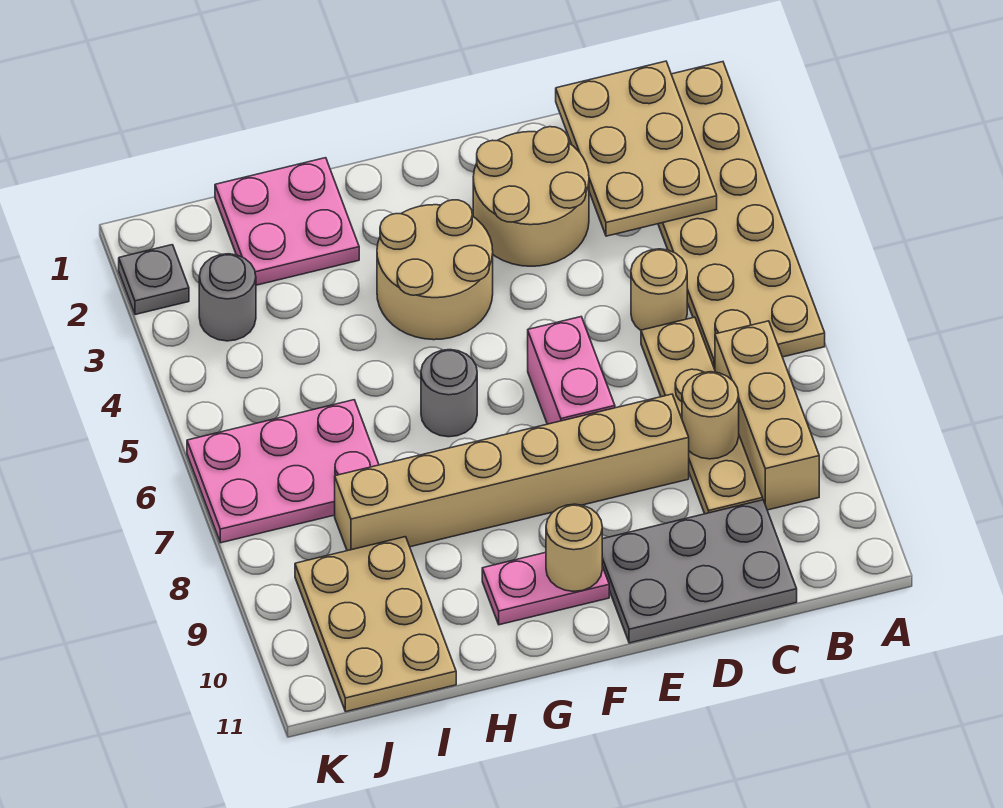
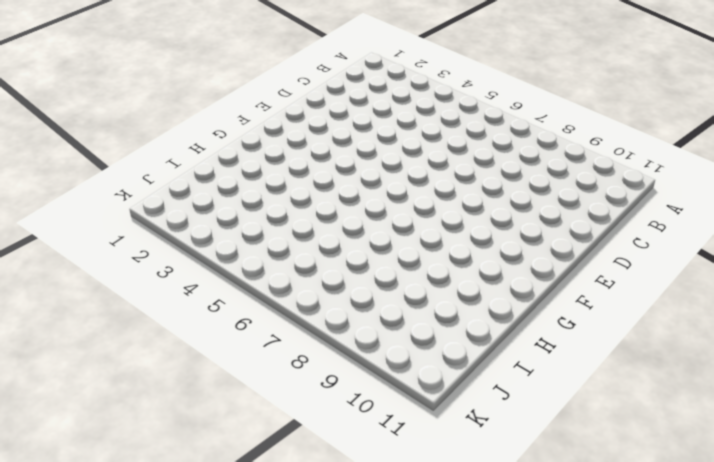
none -> tan plate A1:B6 level 1
none -> tan brick B7:B9 level 1
none -> tan round brick C5 level 1

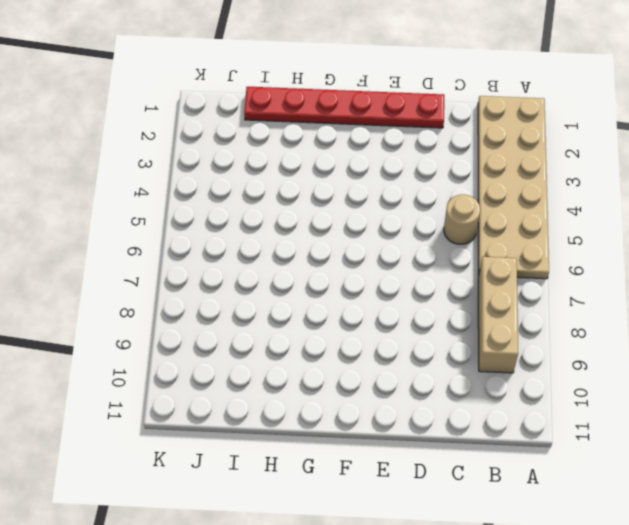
red plate D1:I1 level 1 -> pink plate H1:I2 level 1
none -> tan plate C6:C9 level 1
none -> grey plate C10:E11 level 1
none -> tan round brick D2:E3 level 1

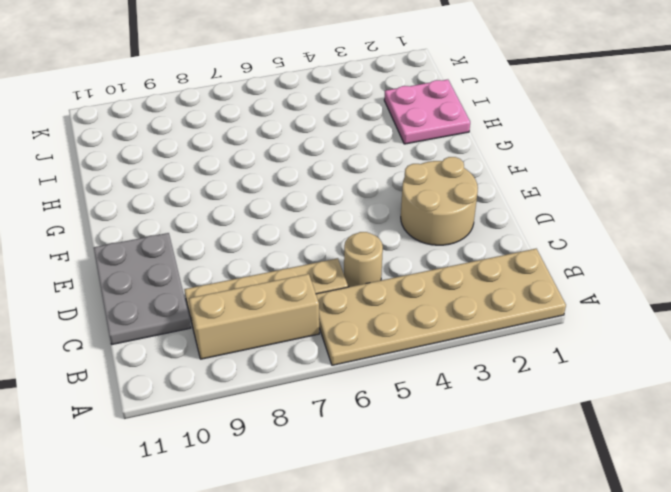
none -> tan brick D8:I8 level 1
none -> pink brick E6:E7 level 1
none -> tan round brick F3:G4 level 1

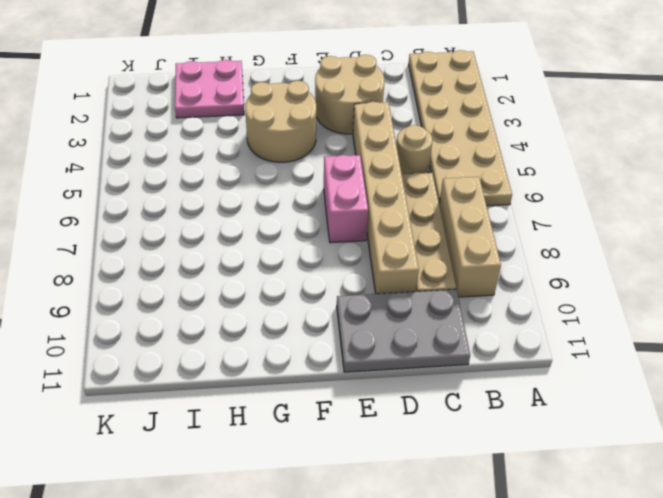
tan brick D4:D9 level 1 -> tan brick D8:I8 level 1
none -> pink plate F10:G10 level 1
none -> grey round brick G6 level 1
none -> pink plate I6:K7 level 1

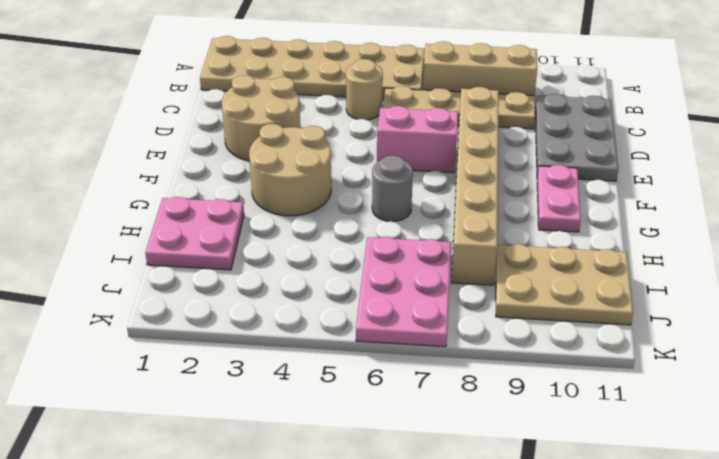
none -> grey round brick J3 level 1
none -> grey plate K2 level 1
none -> tan plate B1:C3 level 2

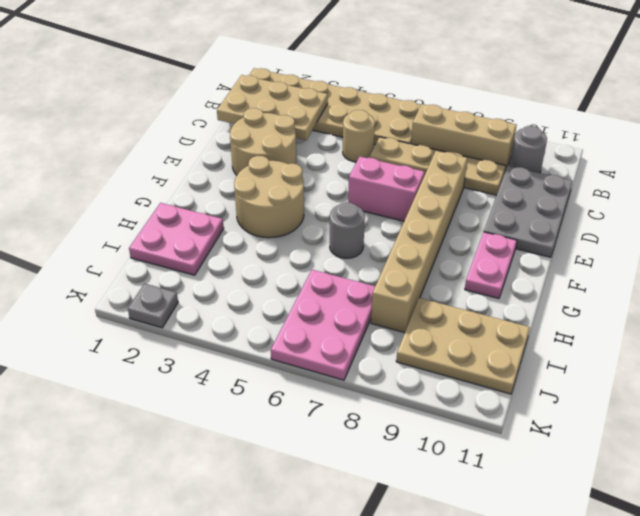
grey round brick B10 level 1 -> grey round brick J3 level 1
none -> tan round brick C8 level 2
none -> tan round brick F10 level 2

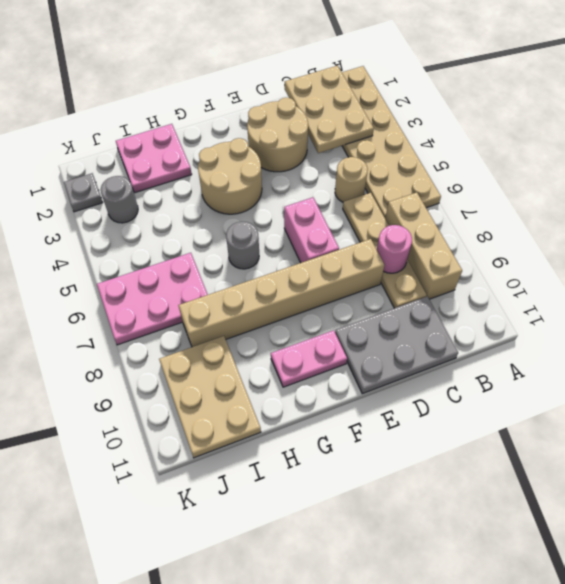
pink round brick C8 level 2 -> tan round brick C8 level 2
none -> tan round brick F10 level 2

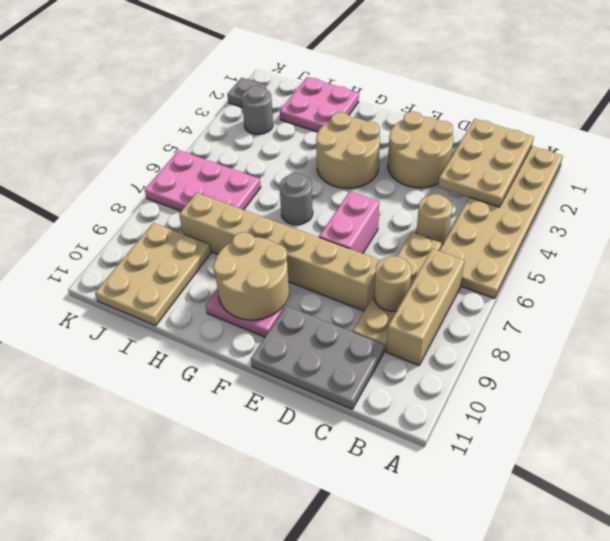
tan round brick F9:G10 level 2 -> tan round brick F10 level 2

